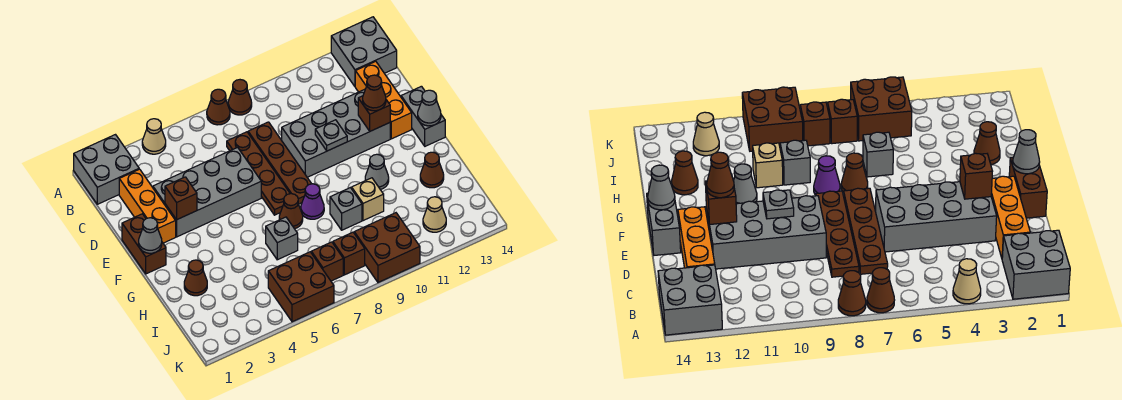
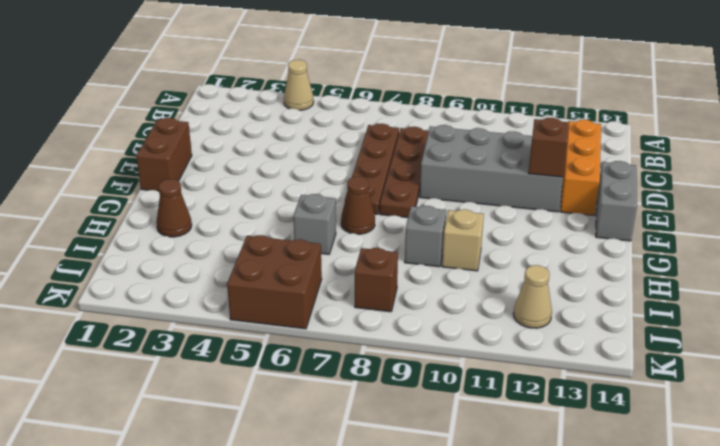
none -> grey brick A1:B2 level 1
none -> brown cone A7 level 1
none -> brown cone A8 level 1
none -> grey brick A13:B14 level 1

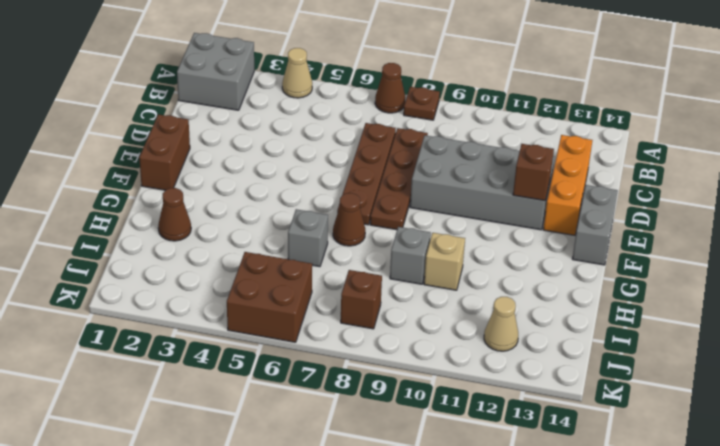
brown plate A8 level 1 -> brown cone A8 level 1
none -> grey brick A13:B14 level 1
none -> orange brick C2:E2 level 1
none -> grey brick D3:E6 level 1
none -> purple cone G8 level 1

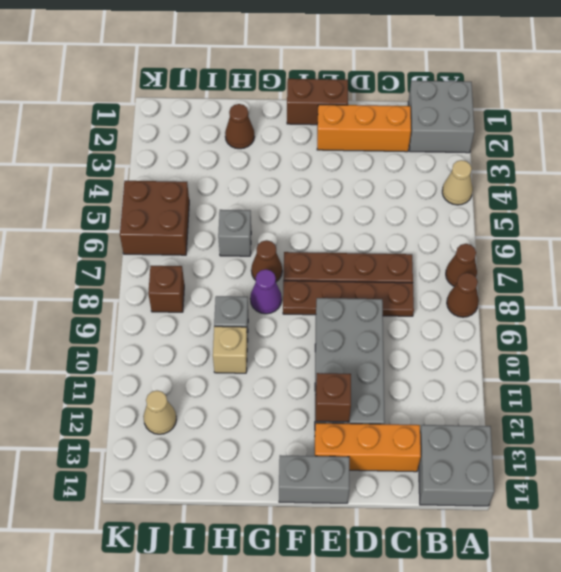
none -> grey brick D3:E6 level 1
none -> grey cone G11 level 1
none -> brown cone H13 level 1
none -> brown brick J7 level 1

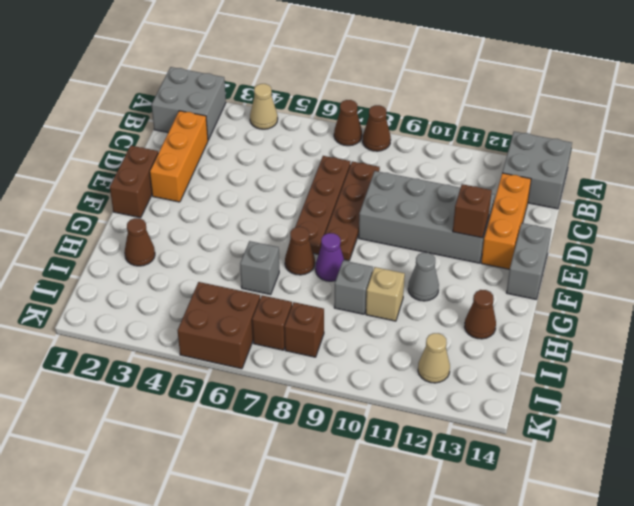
none -> grey brick D3:E6 level 1
none -> brown brick J9:K10 level 1
none -> brown brick E3 level 2
none -> grey plate E10 level 2

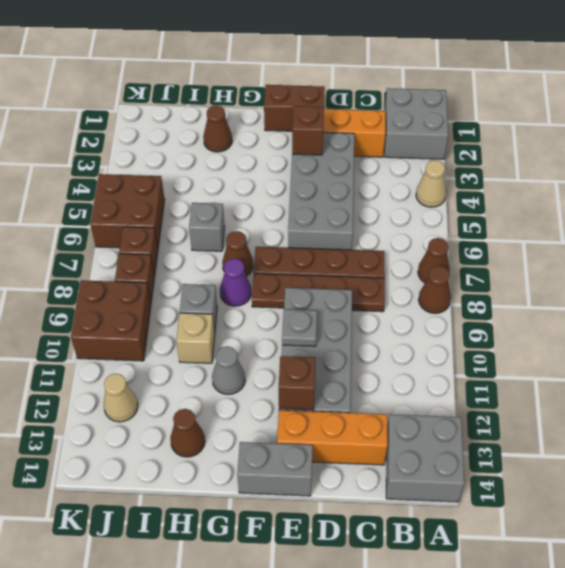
none -> grey cone F1 level 2
none -> grey cone F14 level 2
none -> brown cone E12 level 3

